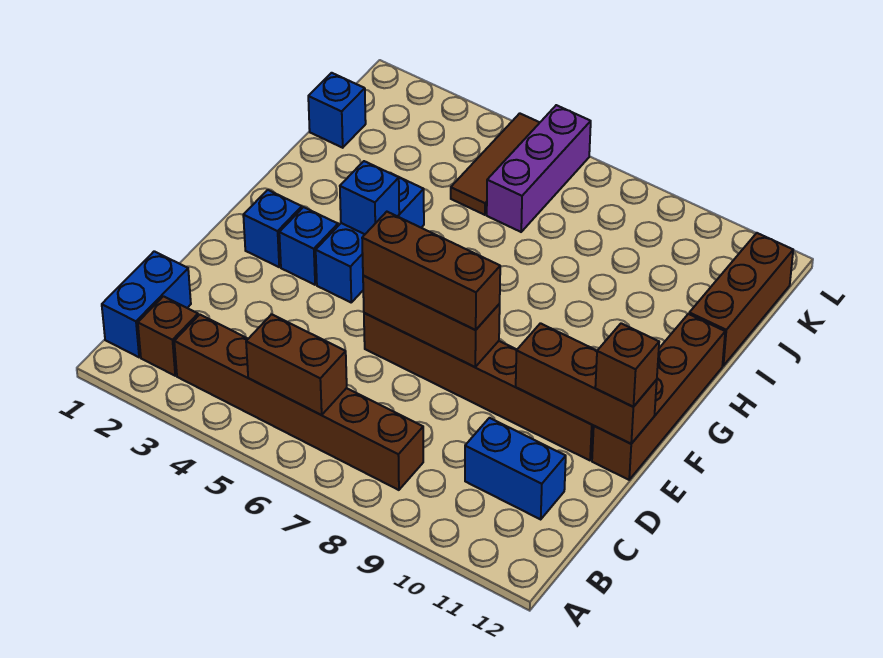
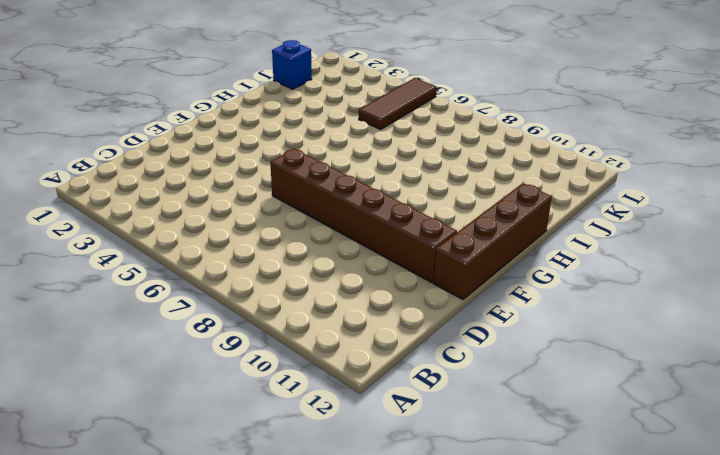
none -> blue brick B1:C1 level 1
none -> brown brick B2 level 1
none -> brown brick B3:B8 level 1

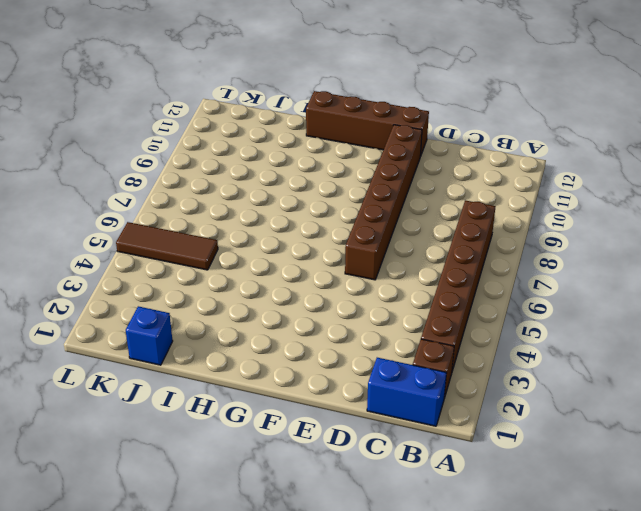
none -> blue brick C10:C11 level 1
none -> blue brick F2 level 1
none -> blue brick F3 level 1

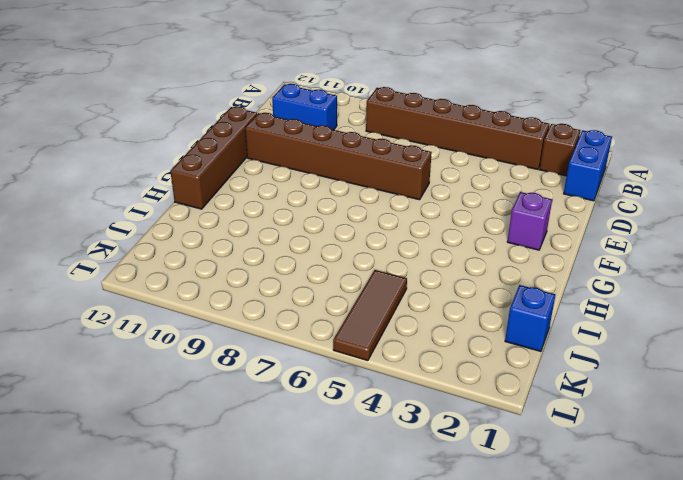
purple brick F2 level 1 -> blue brick F2 level 1
none -> blue brick F3 level 1
none -> blue brick F4:H4 level 1
none -> brown brick I12:K12 level 1

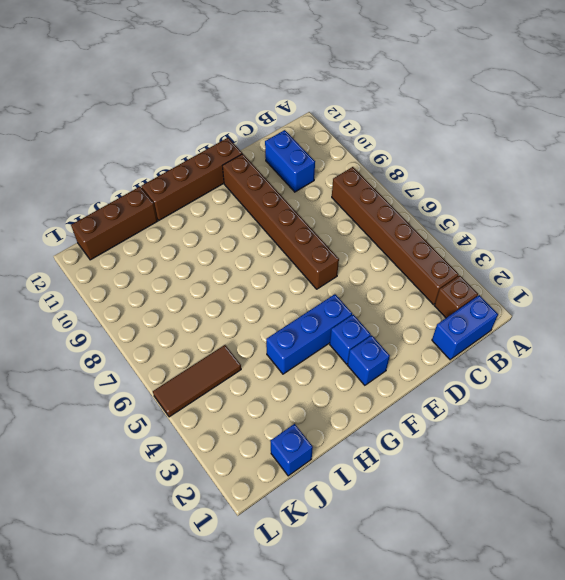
none -> purple brick J6:L6 level 1
none -> brown brick B5:B6 level 2
none -> brown brick E6:E8 level 2

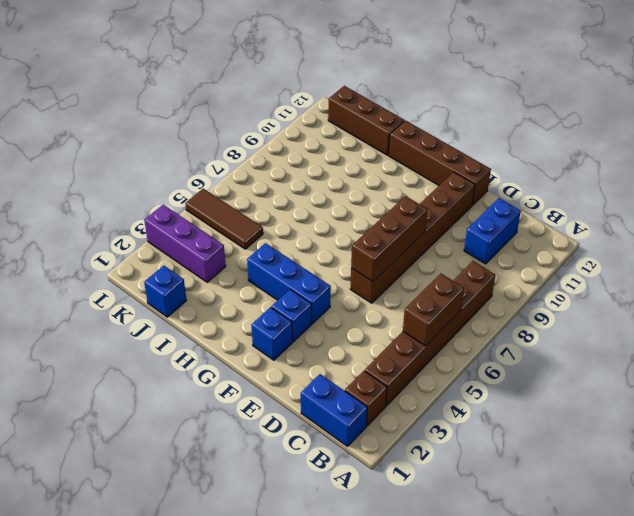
purple brick J3:L3 level 1 -> purple brick J6:L6 level 1
none -> brown brick E10:E12 level 2
none -> blue brick G4 level 2
none -> brown brick E6:E8 level 3

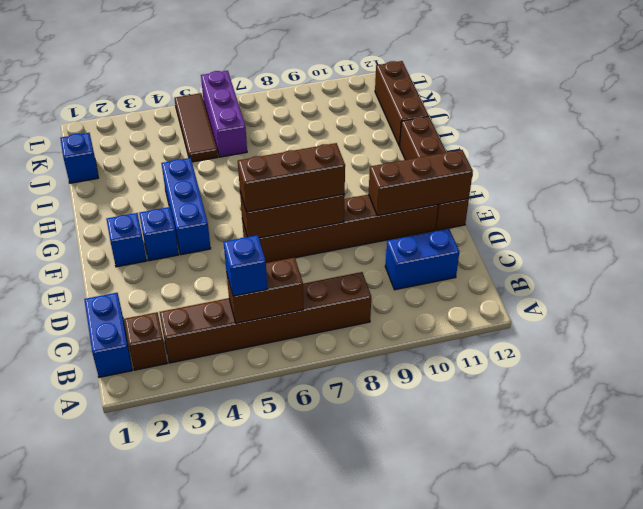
blue brick B5 level 3 -> blue brick G4 level 2
none -> brown brick E12 level 3

